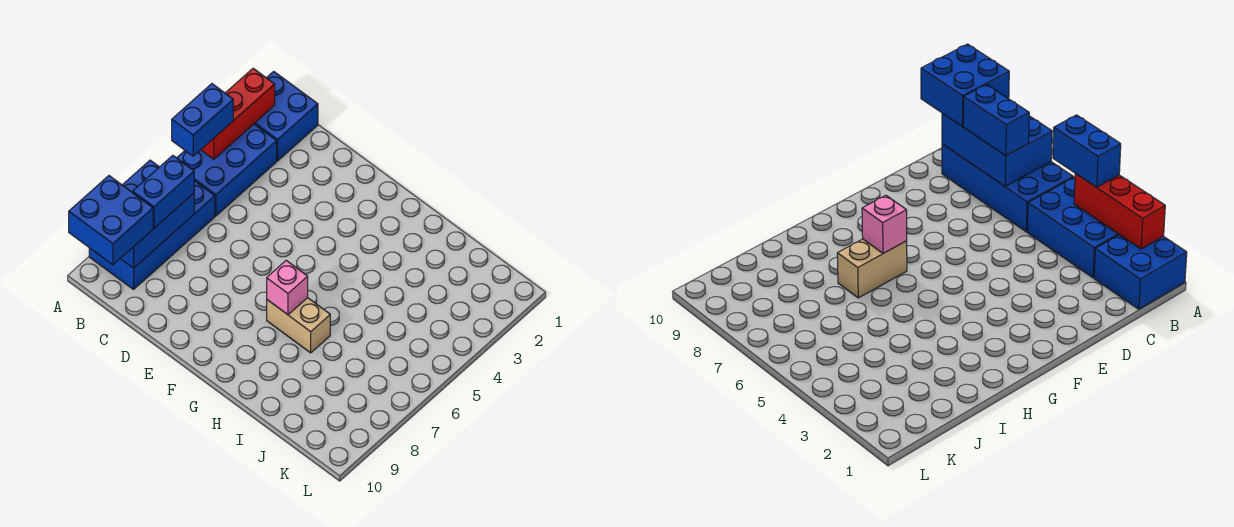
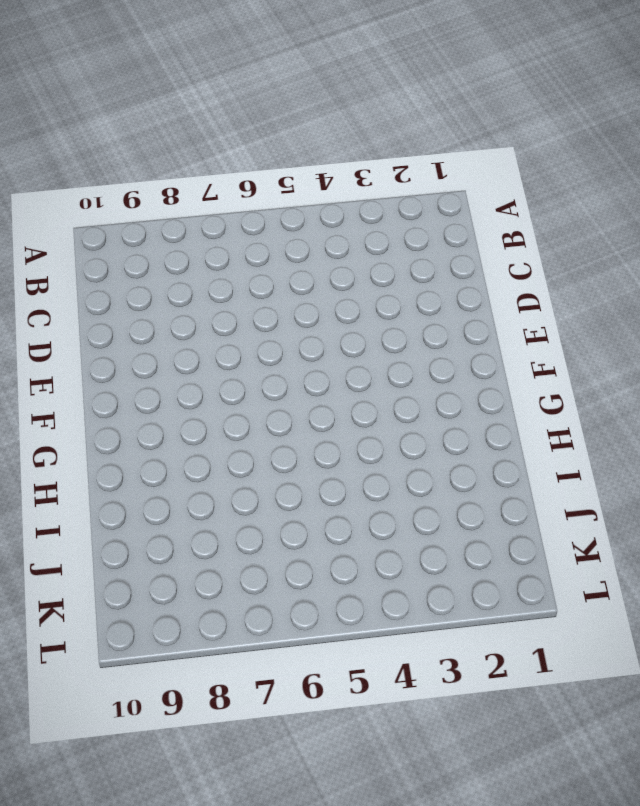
none -> blue brick A1:B2 level 1
none -> blue brick A3:B5 level 1

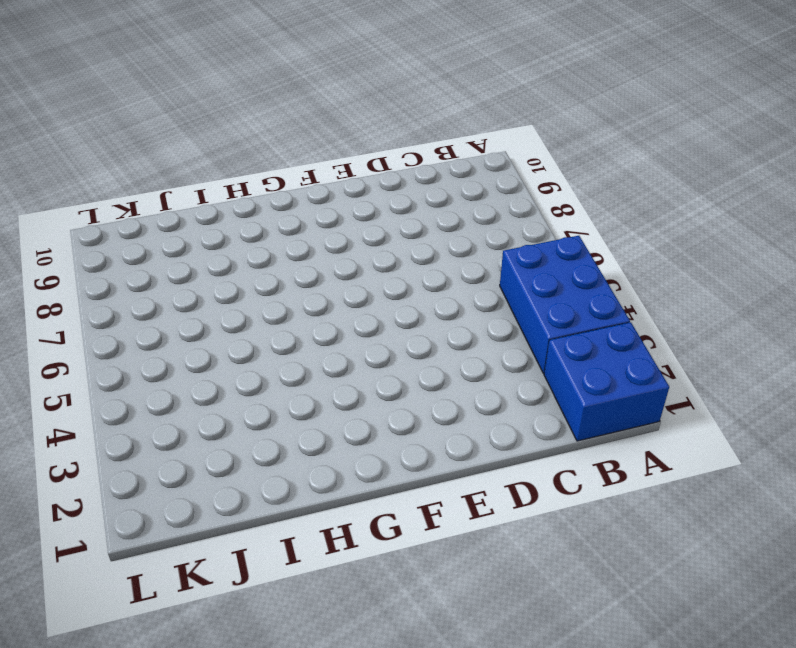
none -> blue brick A6:B9 level 1
none -> tan brick G7:H7 level 1

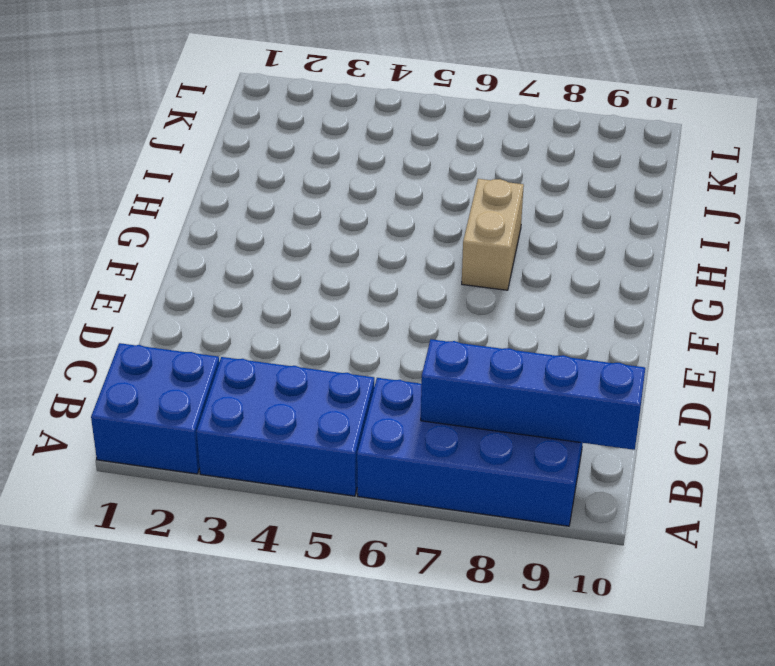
blue brick B7:B10 level 2 -> blue brick A7:B9 level 2
none -> red brick A2:A4 level 2
none -> pink brick G7 level 2

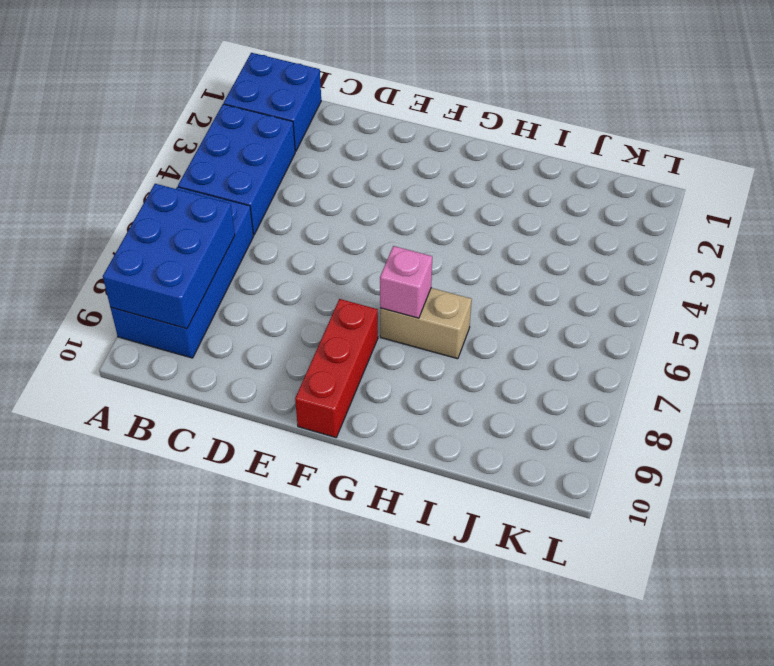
red brick F8:F10 level 1 -> red brick A2:A4 level 2
none -> blue brick A4:A5 level 3
none -> blue brick A9:B10 level 3

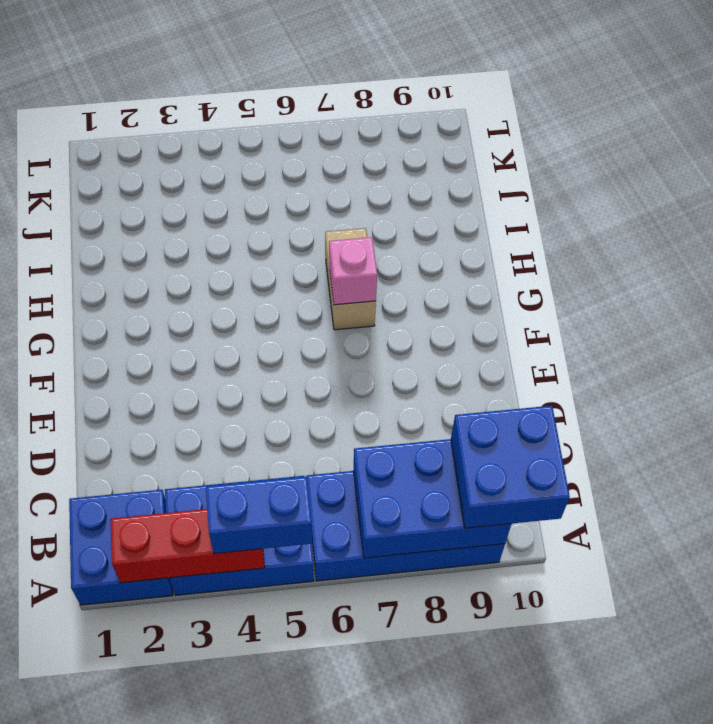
none -> blue brick B7:B8 level 3

